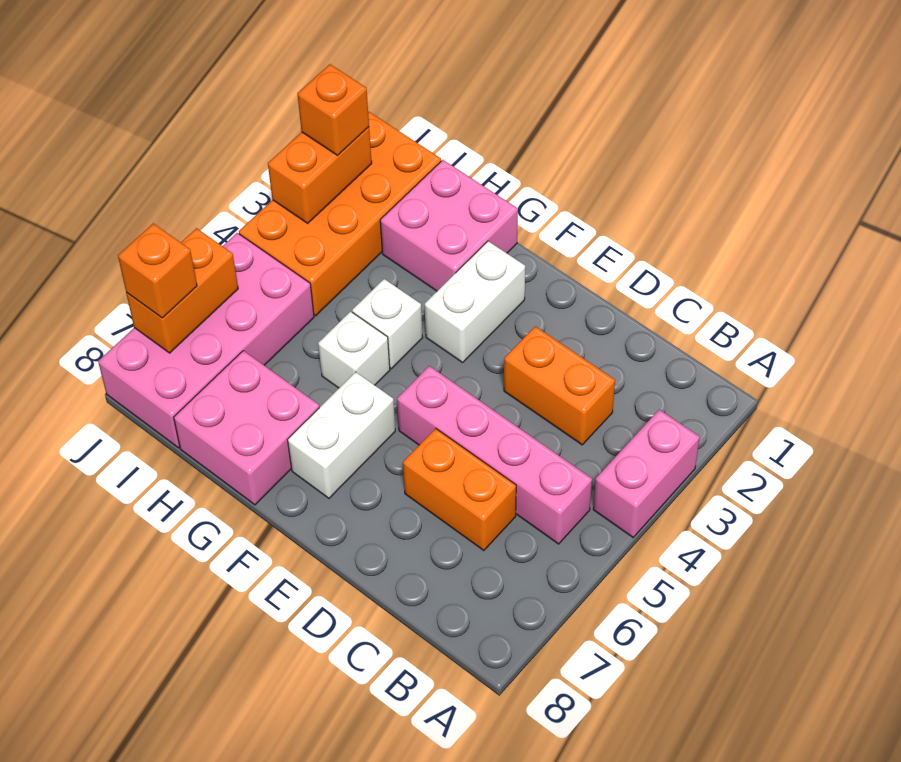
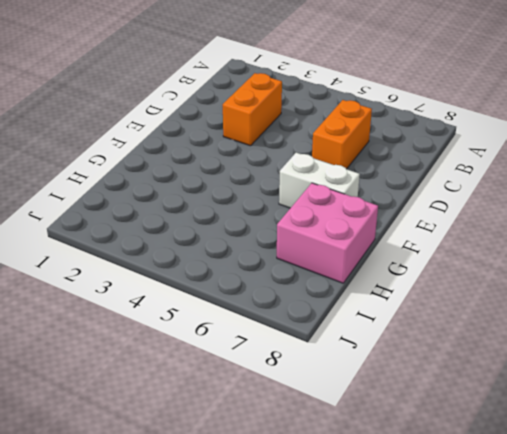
none -> pink brick A3:A4 level 1
none -> pink brick B5:E5 level 1
none -> white brick F2:F3 level 1

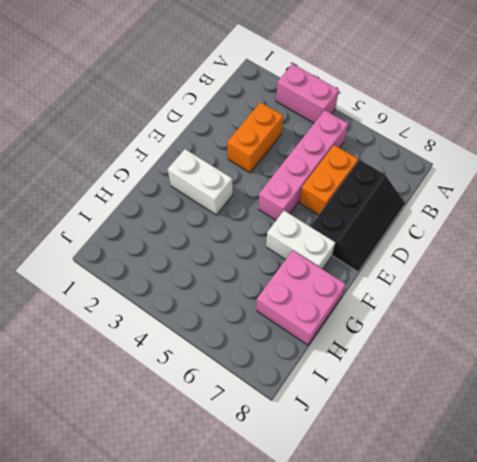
black slope C7:E8 level 1 top 7 -> none
none -> pink brick G1:H2 level 1
none -> white brick G4 level 1
none -> white brick G5 level 1

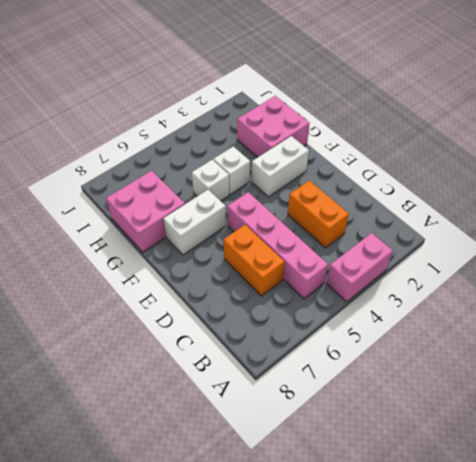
none -> orange brick I1:J4 level 1
none -> pink brick I5:J8 level 1
none -> orange brick J2:J3 level 2

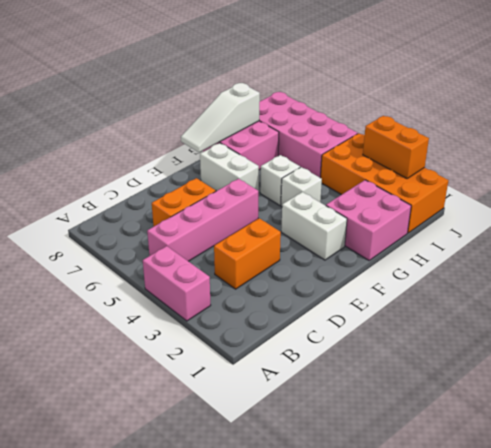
white slope F8:H8 level 2 top H -> none
none -> orange brick J6:J7 level 2
none -> orange brick J2 level 3
none -> orange brick J7 level 3

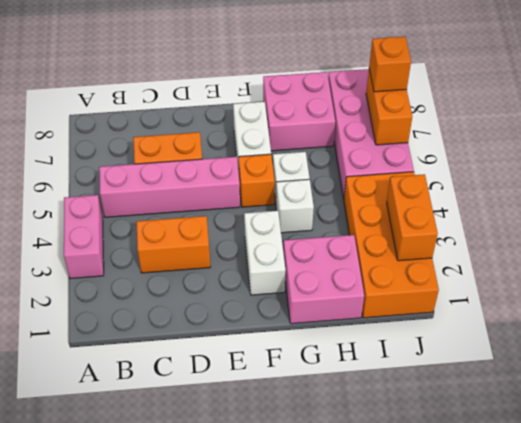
orange brick F5 level 1 -> orange brick J2 level 3

